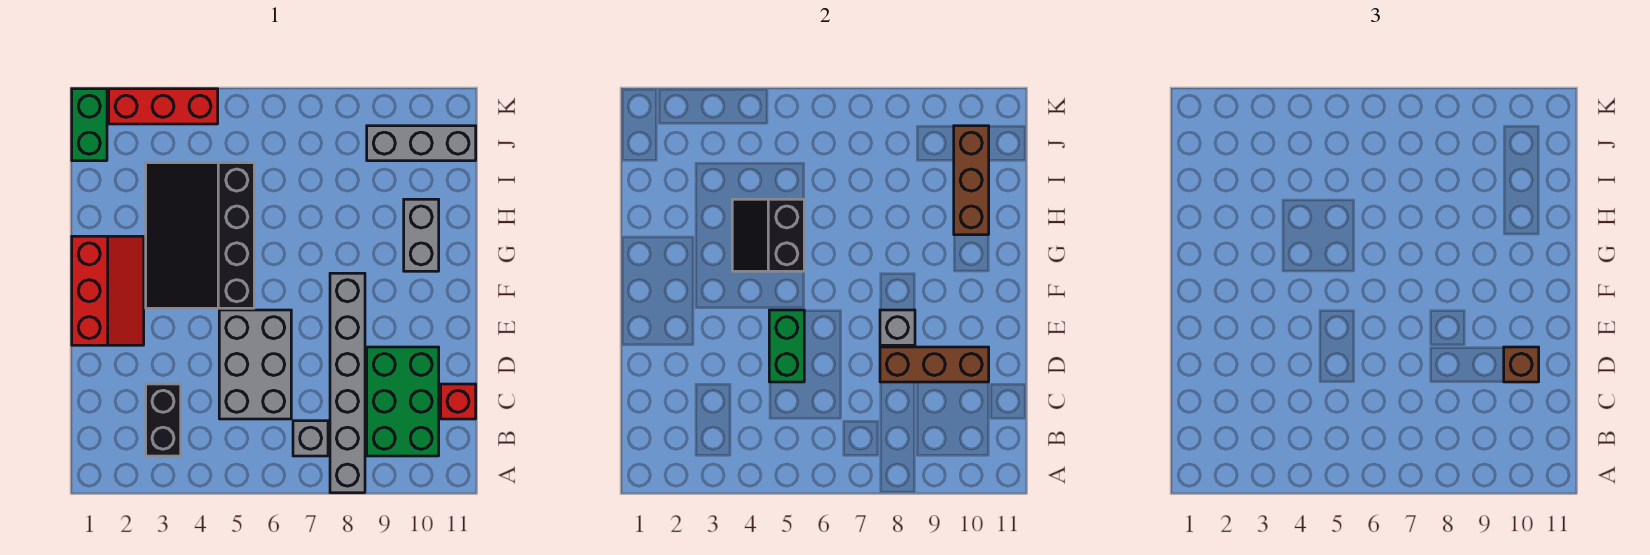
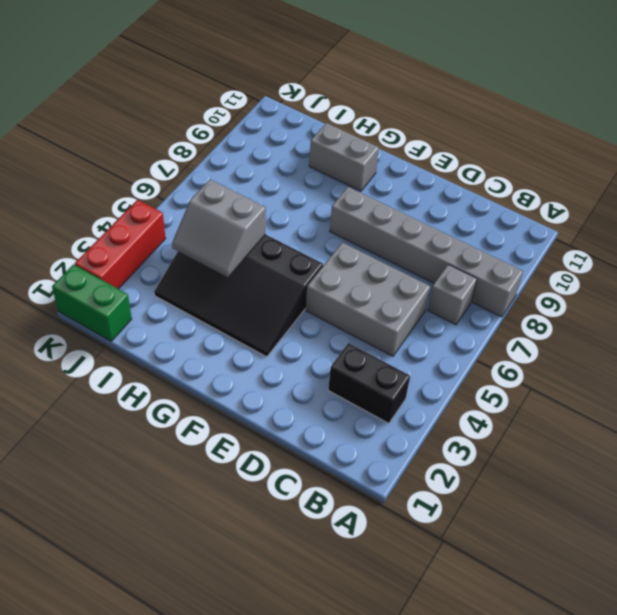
grey slope H4:I5 level 2 top 5 -> black slope G4:H5 level 2 top 5
none -> green brick B9:D10 level 1
none -> red brick C11 level 1
none -> red slope E1:G2 level 1 top 1

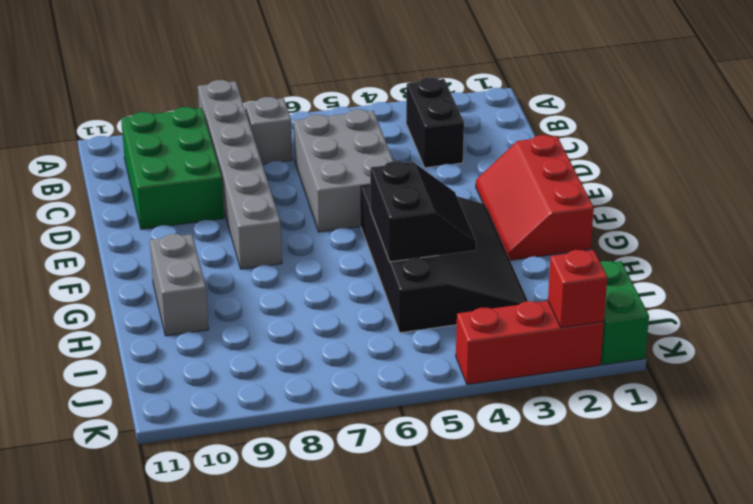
red brick K2 level 2 -> red brick C11 level 1
none -> grey brick J9:J11 level 1
none -> green brick D5:E5 level 2
none -> brown brick D8:D10 level 2

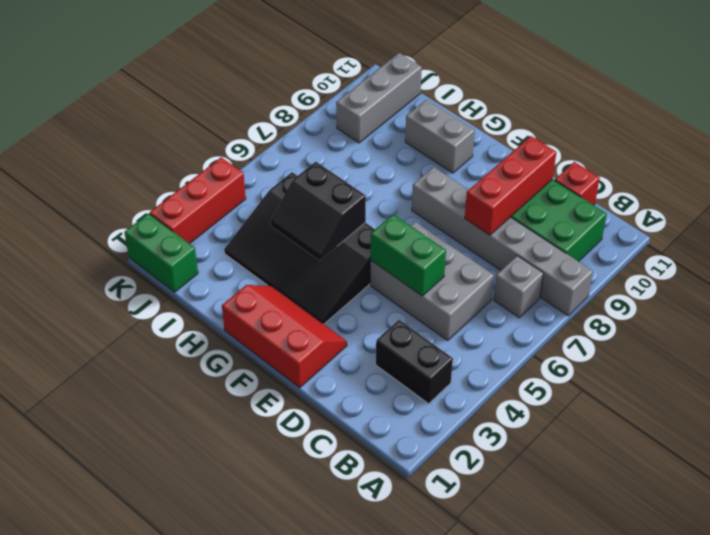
red brick D8:D10 level 2 -> brown brick D8:D10 level 2
none -> grey brick E8 level 2
none -> brown brick H10:J10 level 2
none -> brown brick D10 level 3

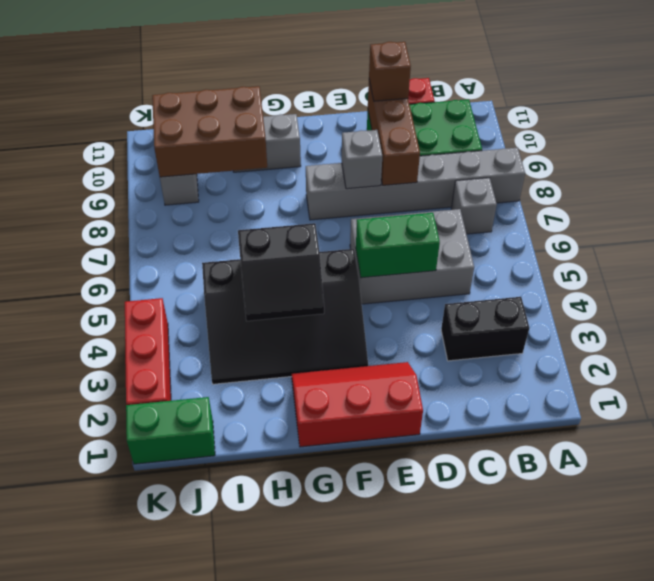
brown brick H9:J10 level 2 -> brown brick H10:J10 level 2

